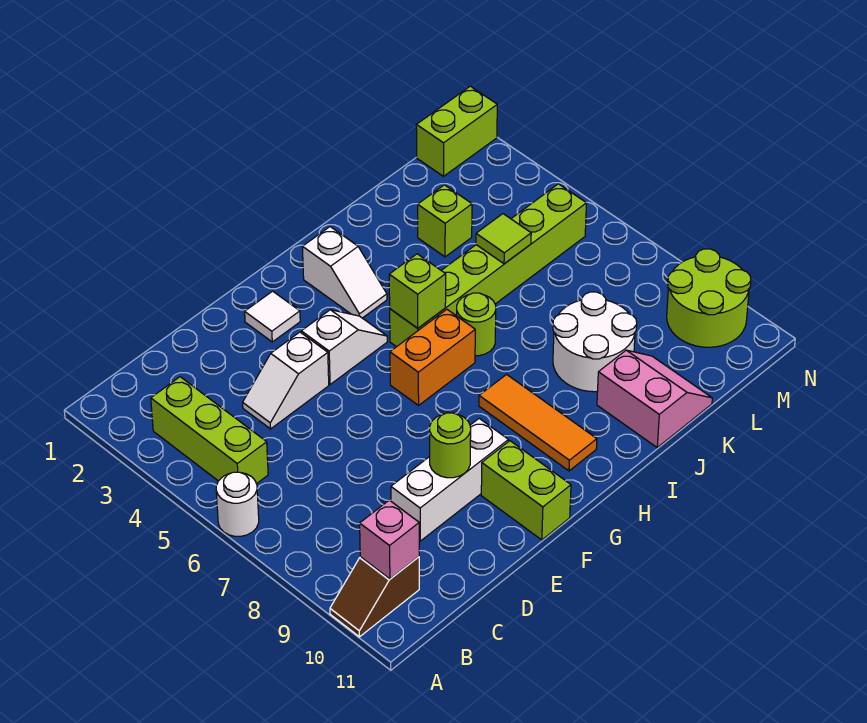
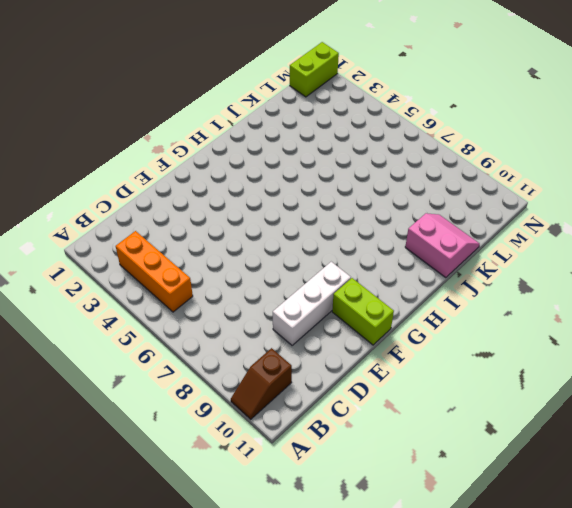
orange brick B3:B5 level 1 -> lime brick B3:B5 level 1
none -> white round brick A6 level 1
none -> white slope D4:E4 level 1 top E
none -> white tile F2 level 1

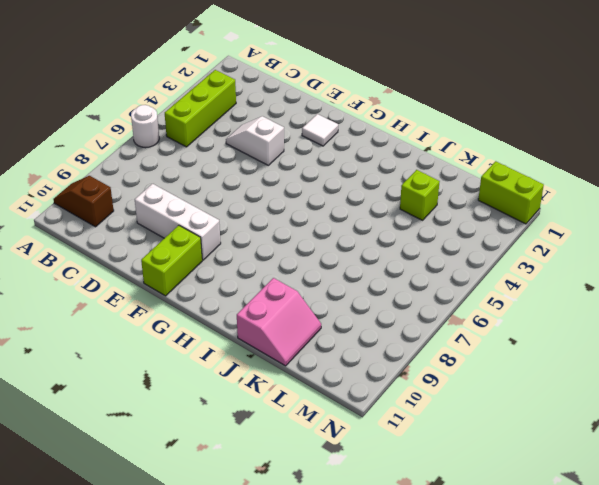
none -> white slope F4:G4 level 1 top F
none -> orange brick G6:H6 level 1
none -> white slope H2:H3 level 1 top 2

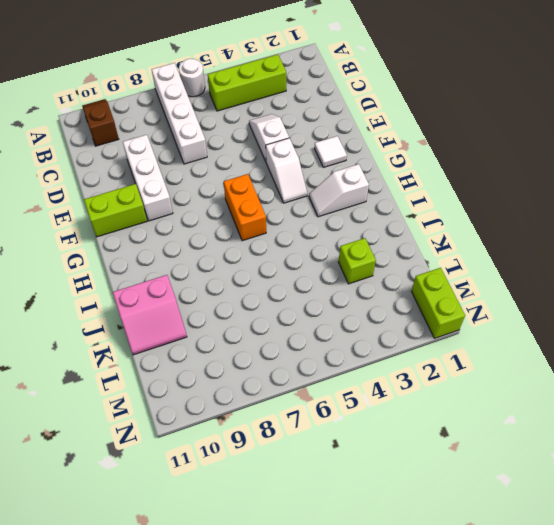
white brick A7:D7 level 1 -> none
none -> lime brick H5:M5 level 1
none -> orange tile H8:H10 level 1
none -> lime round brick I6 level 1

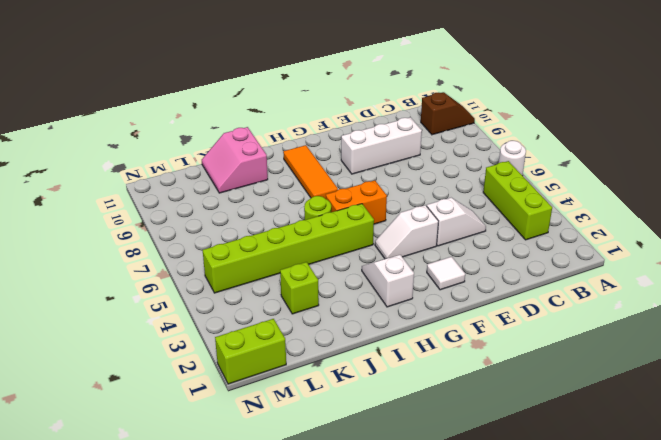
none -> lime brick F10:F11 level 1
none -> white round brick J8:K9 level 1
none -> lime round brick M9:N10 level 1

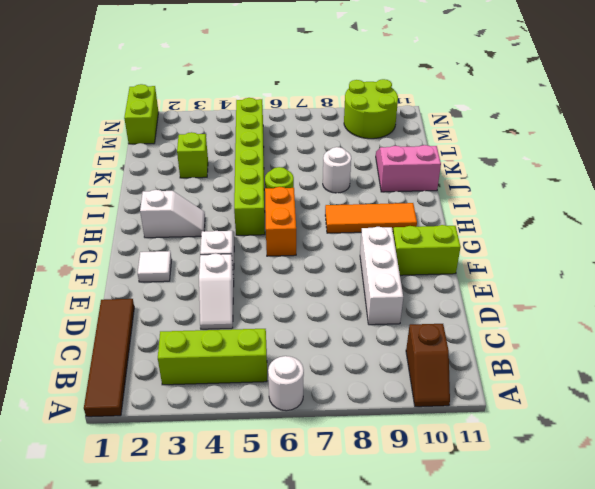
brown tile A1:D1 level 1 -> none
white round brick J8 level 1 -> white round brick J8:K9 level 1
none -> pink brick B10 level 2
none -> lime round brick E9 level 2
none -> lime brick H5 level 2

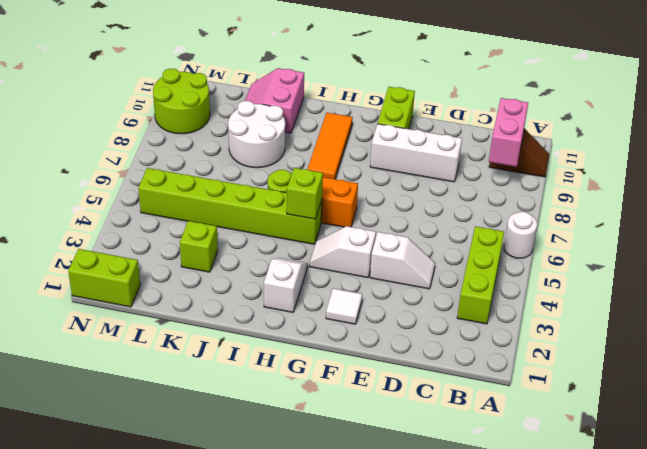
pink brick B9:B10 level 2 -> pink brick B10 level 2
none -> lime round brick E9 level 2
none -> lime tile K5 level 2

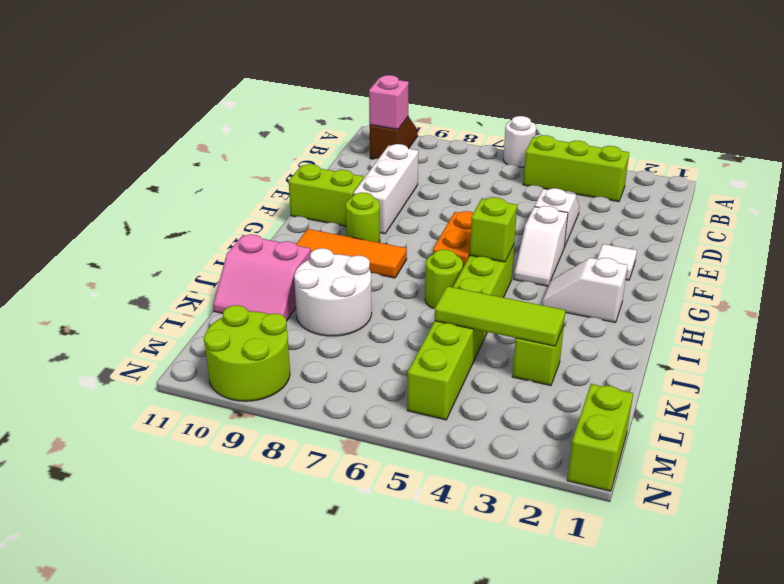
lime round brick G9 level 1 -> lime round brick E9 level 2
lime tile K3:K5 level 2 -> lime tile K5 level 2

